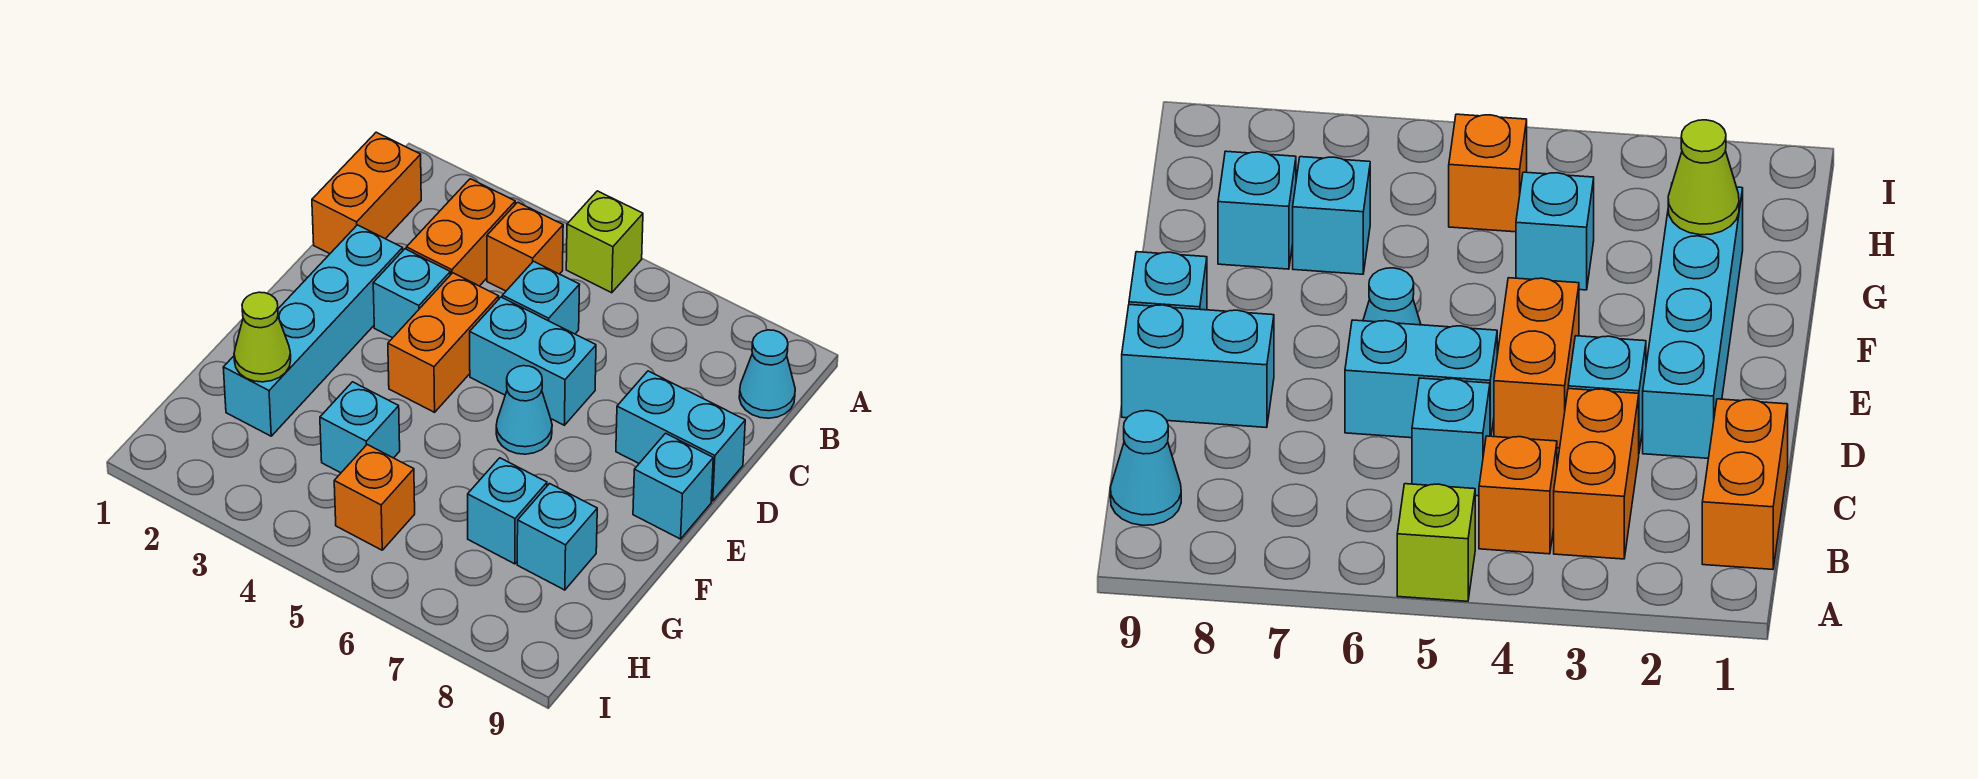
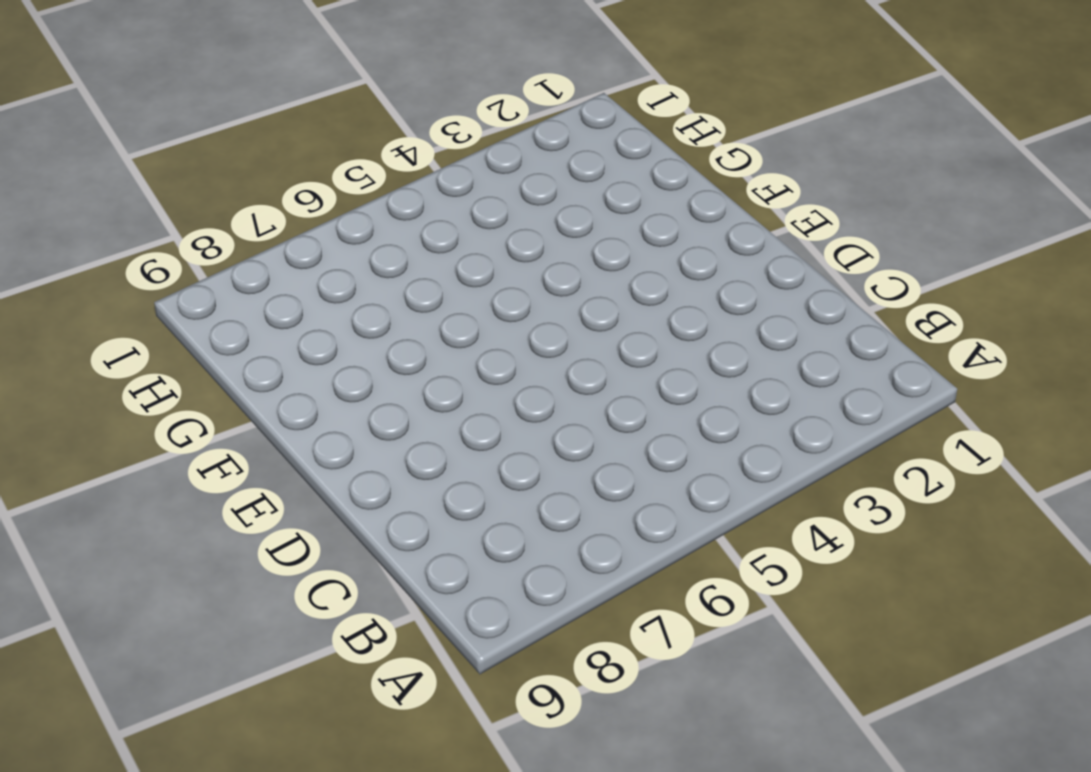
none -> lime brick A5 level 1
none -> orange brick B1:C1 level 1
none -> orange brick B3:C3 level 1

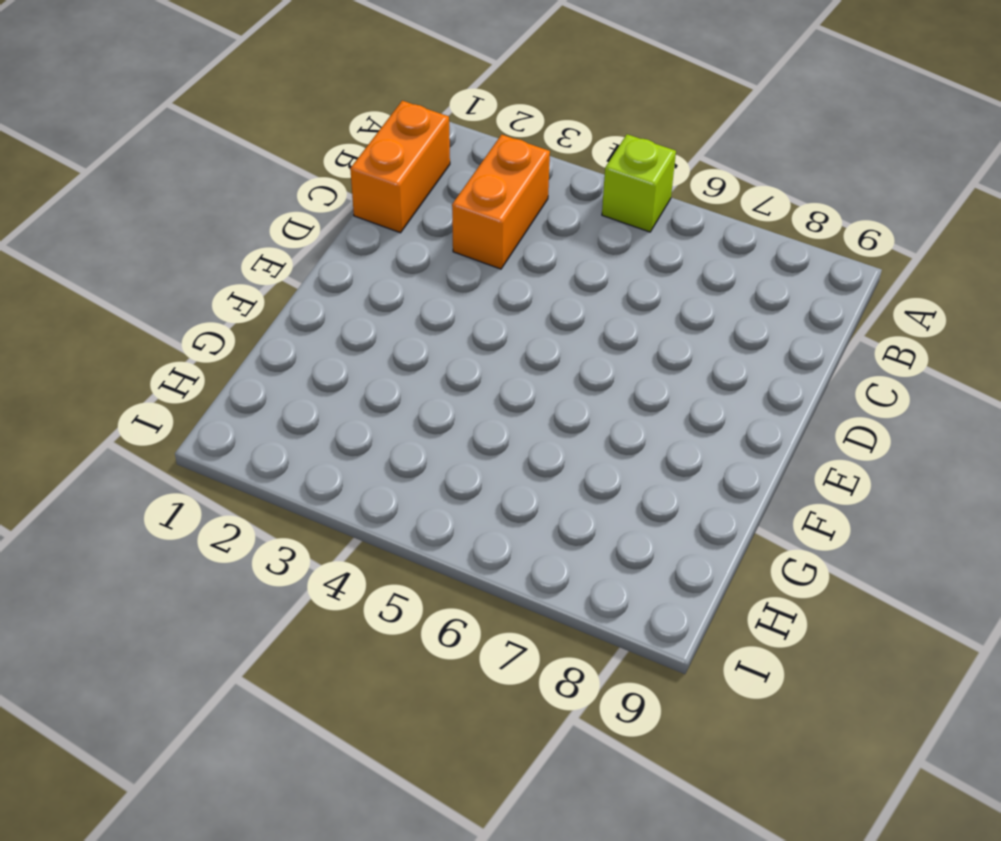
none -> orange brick B4 level 1
none -> cyan cone B9 level 1
none -> cyan brick C5 level 1

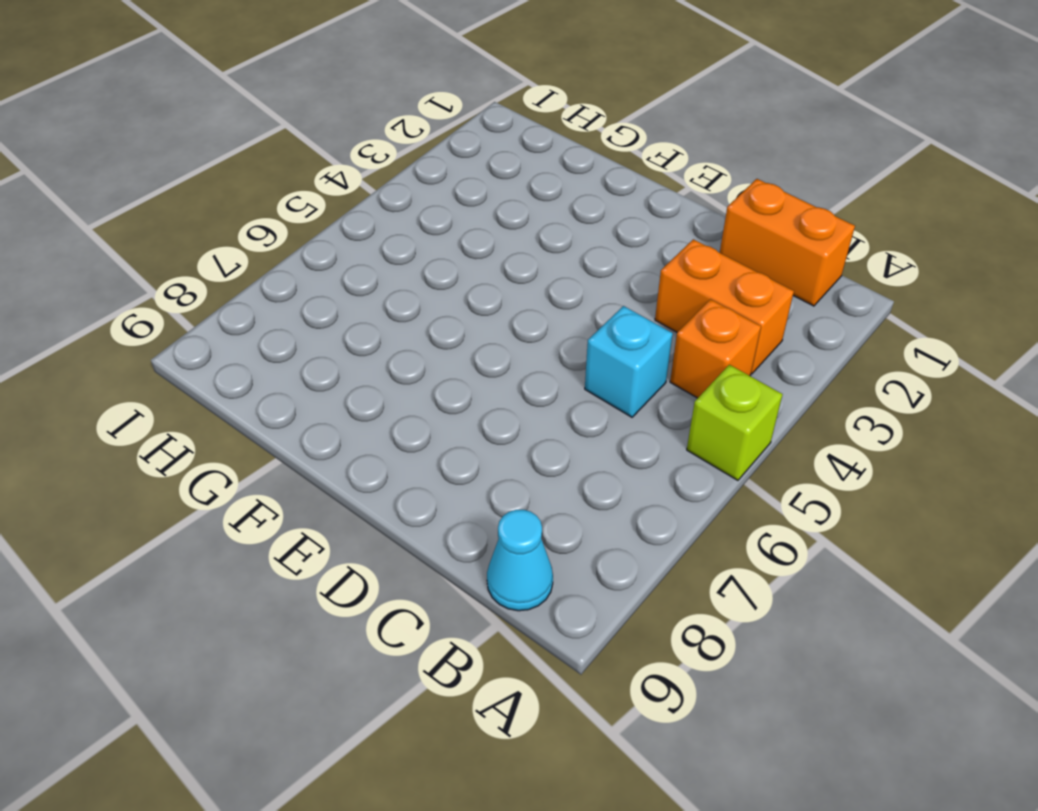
none -> cyan brick D2:G2 level 1
none -> cyan brick D3 level 1
none -> orange brick D4:E4 level 1

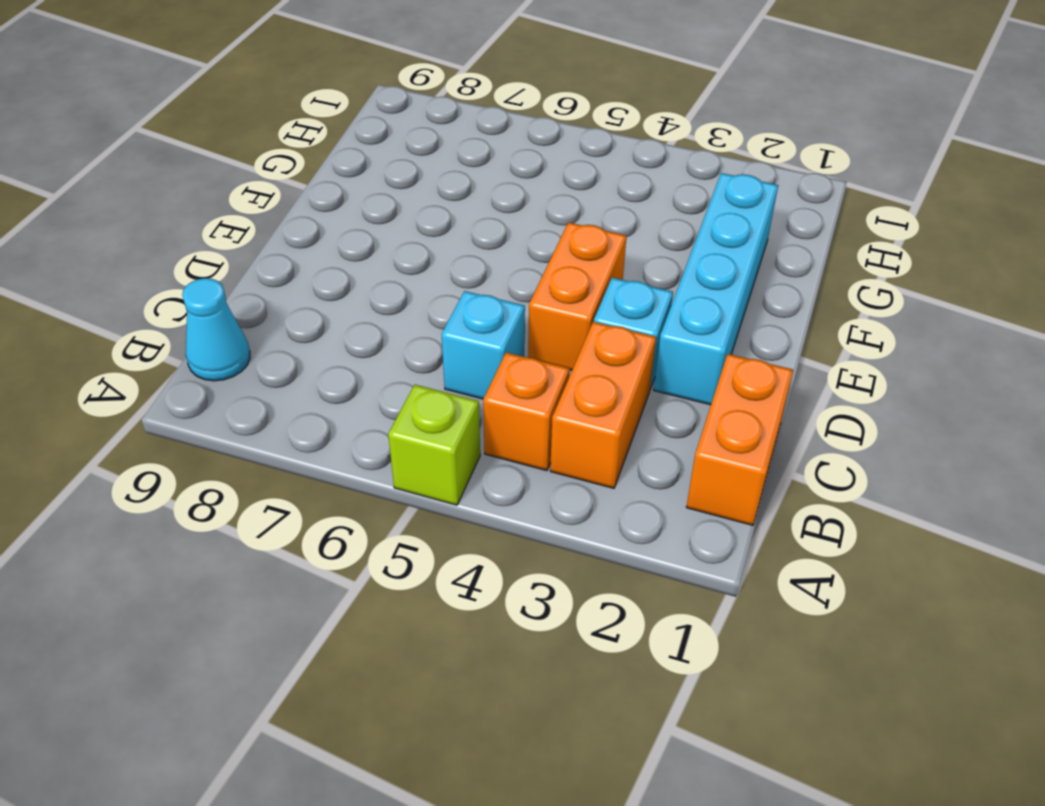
none -> cyan brick D5:D6 level 1
none -> cyan brick D8:D9 level 1
none -> cyan cone E6 level 1

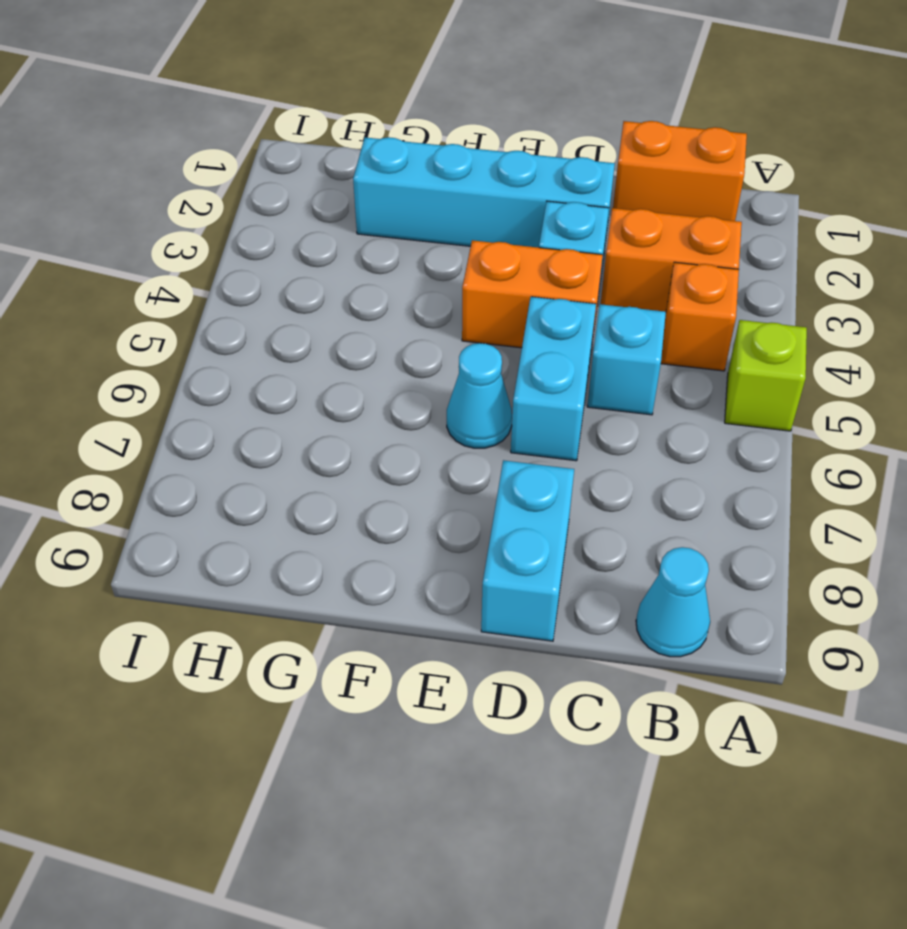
none -> cyan brick E9 level 1
none -> cyan brick G4 level 1
none -> cyan brick G7 level 1

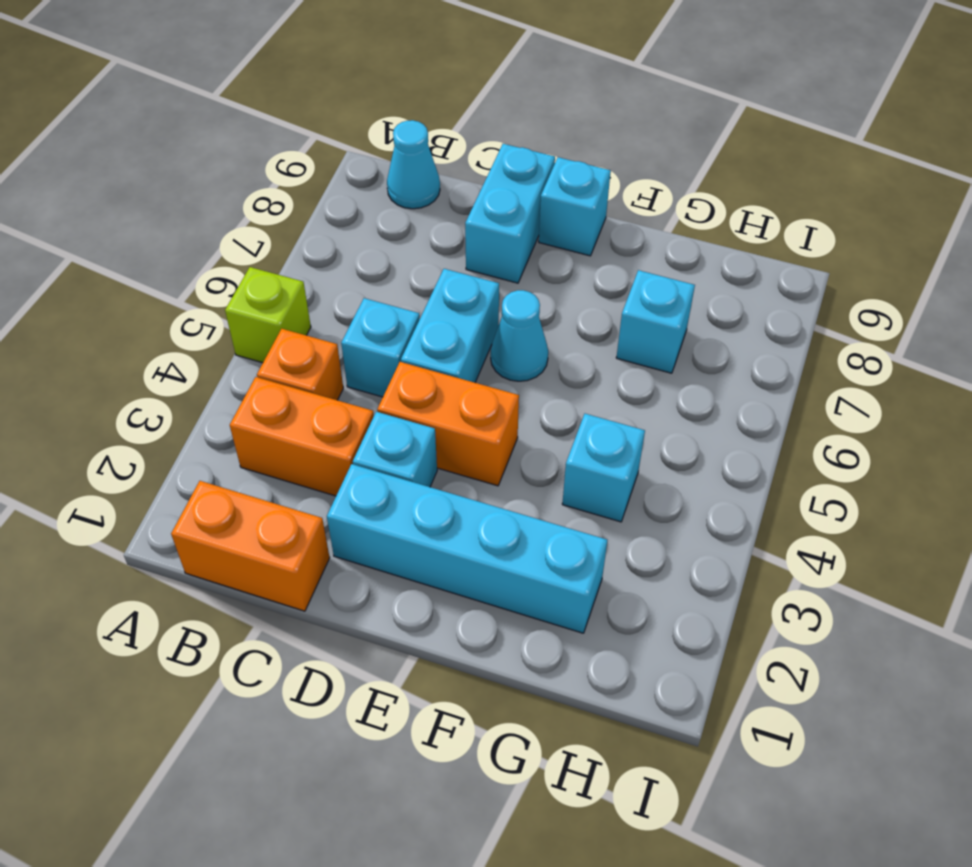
none -> cyan brick G8 level 1
none -> orange brick H5 level 1
none -> lime cone G2 level 2

